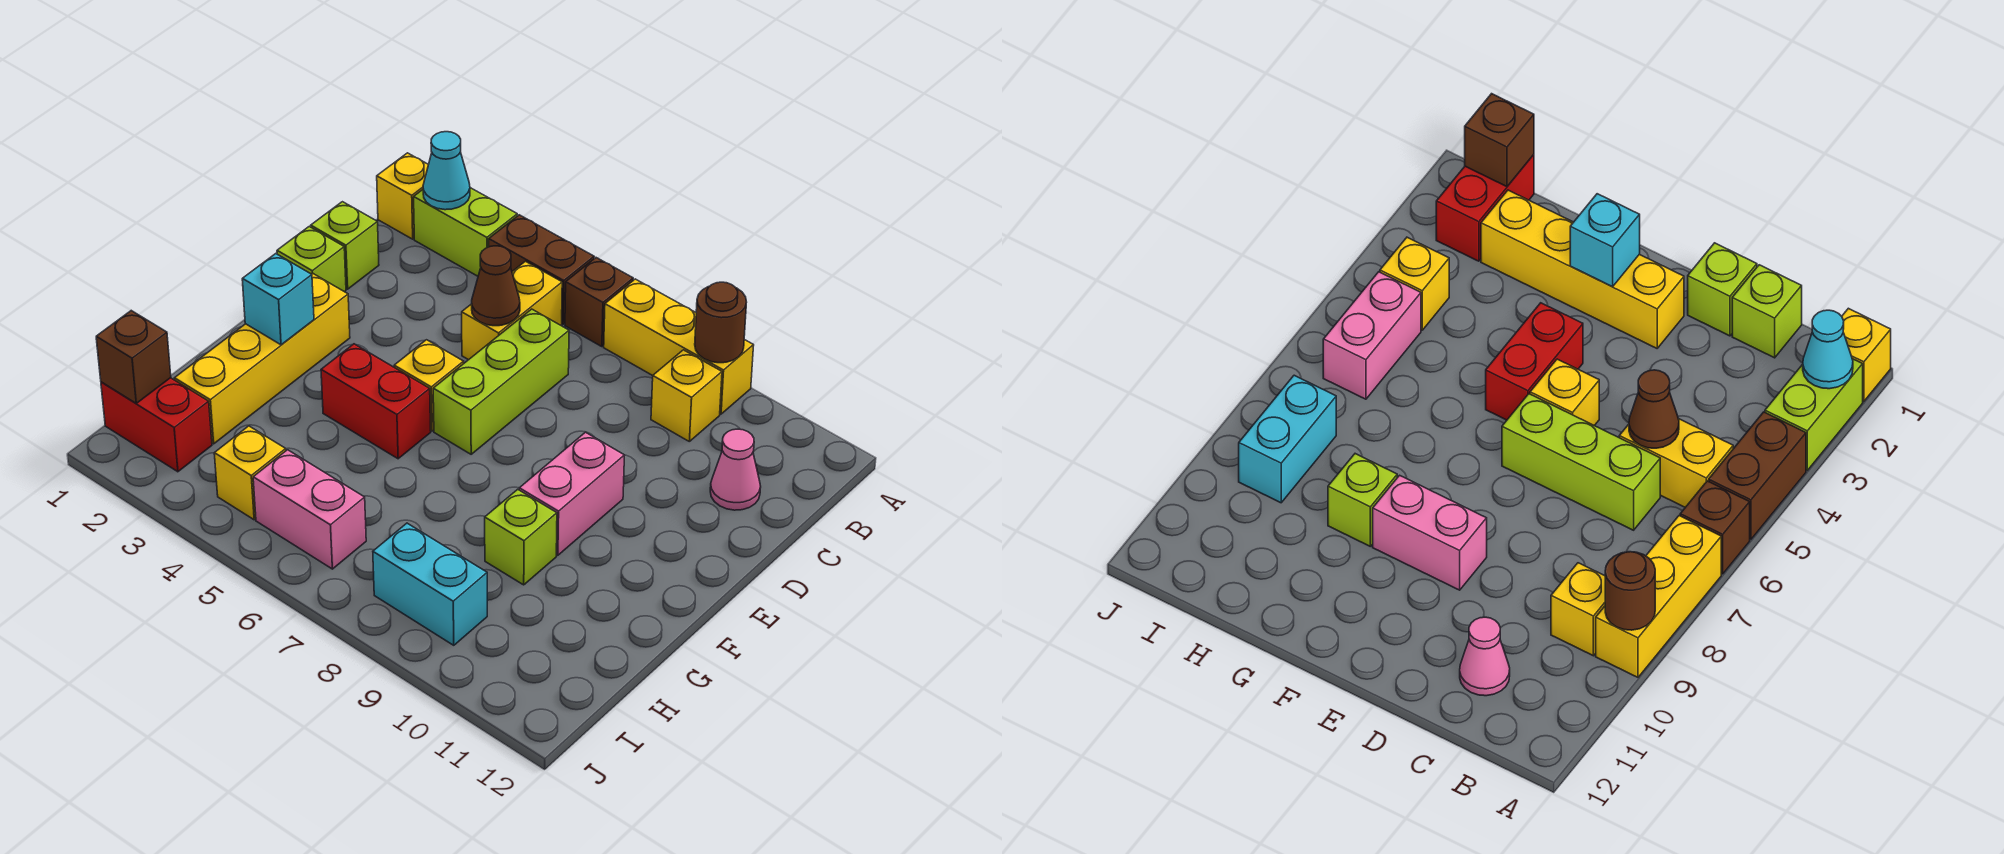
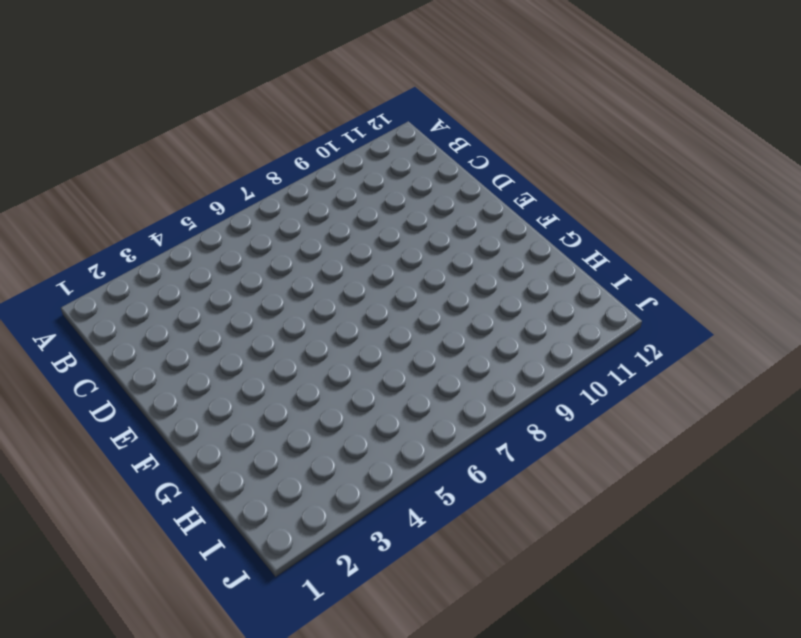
none -> yellow brick A1 level 1
none -> lime brick A2:A3 level 1
none -> brown brick A4:A5 level 1

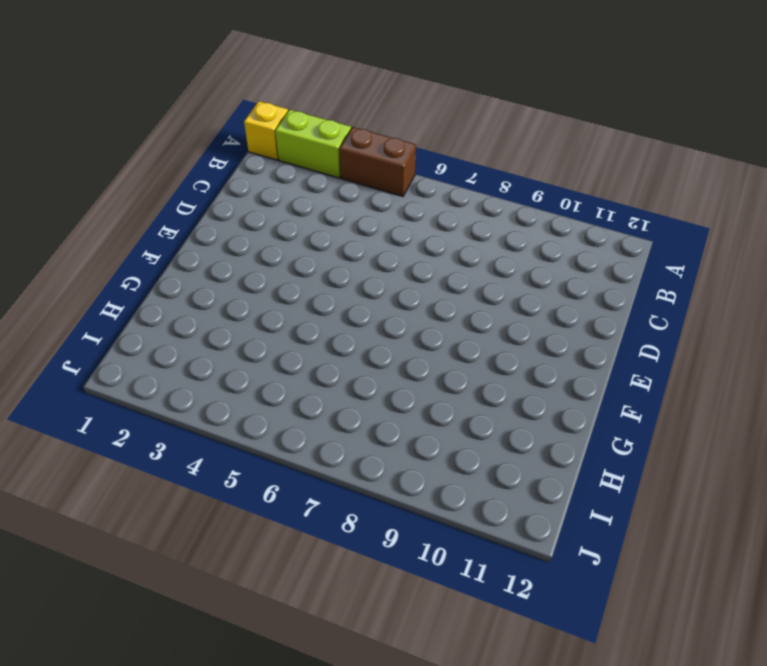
none -> brown brick A6 level 1
none -> yellow brick A7:A9 level 1
none -> yellow brick B5:C5 level 1

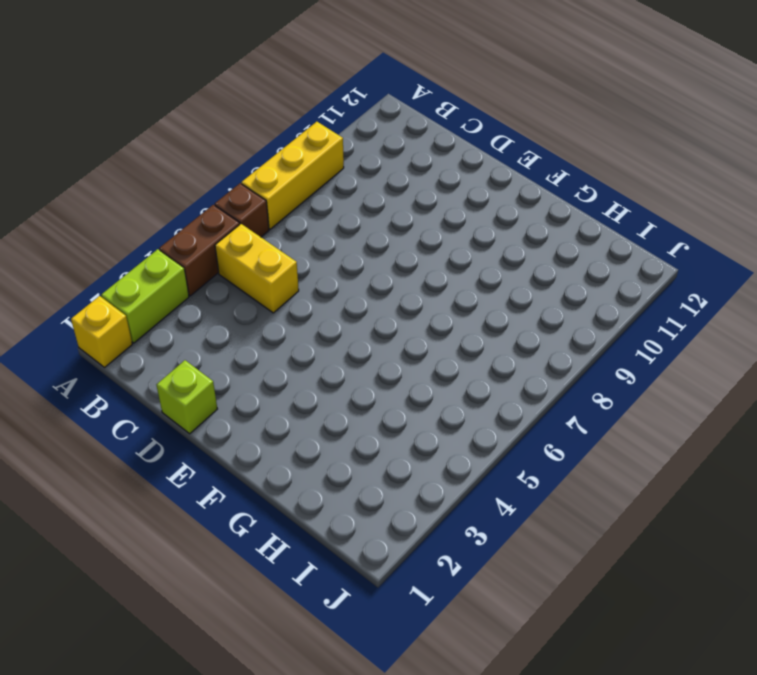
none -> yellow brick B9 level 1
none -> lime brick C1 level 1
none -> lime brick C6:E6 level 1

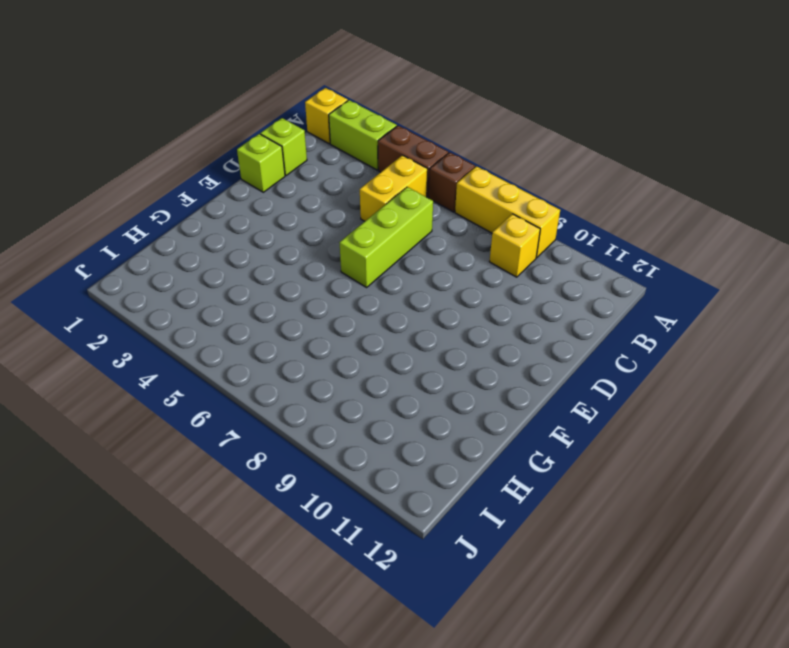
none -> pink cone C11 level 1
none -> yellow brick E2:H2 level 1
none -> yellow brick E5 level 1

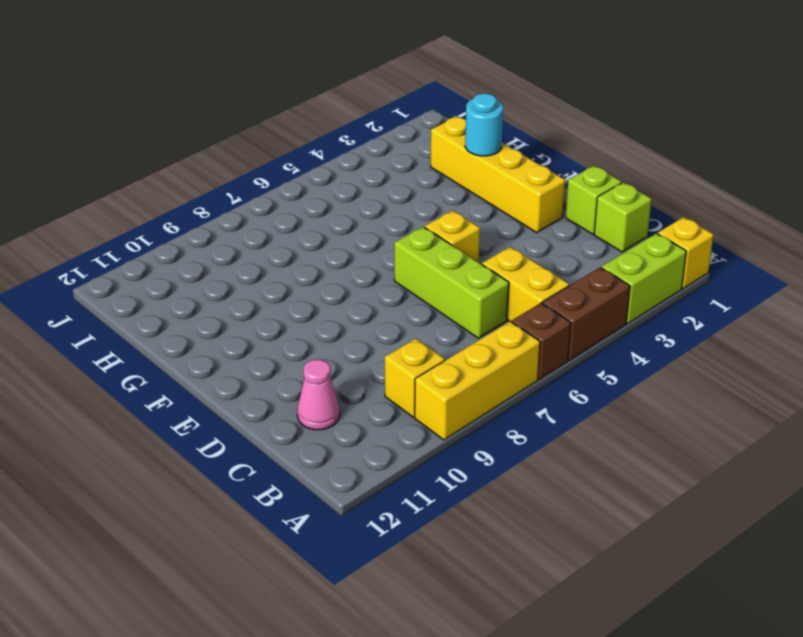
cyan round brick G2 level 2 -> none
none -> pink brick E9:F9 level 1
none -> red brick F4:F5 level 1
none -> lime brick G9 level 1

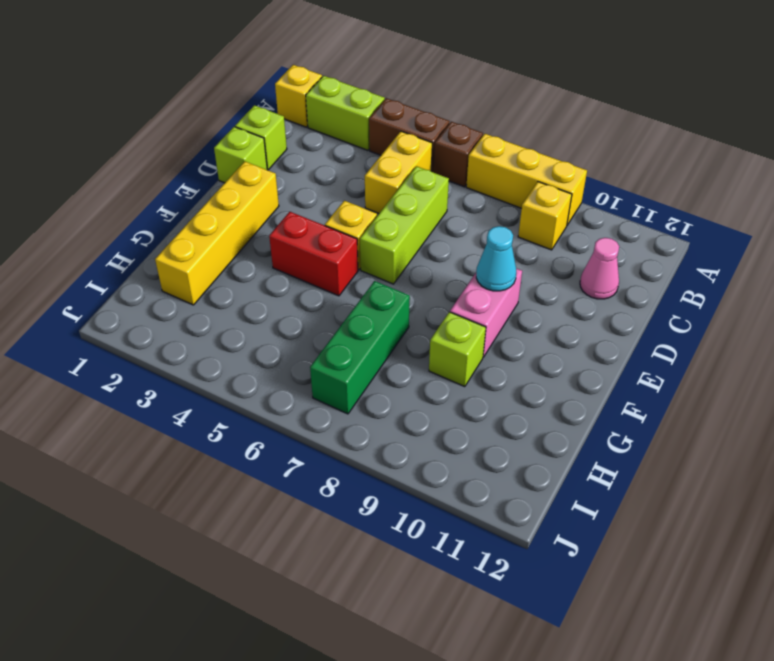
cyan cone E9 level 2 -> cyan cone A2 level 2
green brick G7:I7 level 1 -> none
none -> red brick I1:I2 level 1
none -> yellow brick I4 level 1
none -> pink brick I5:I6 level 1

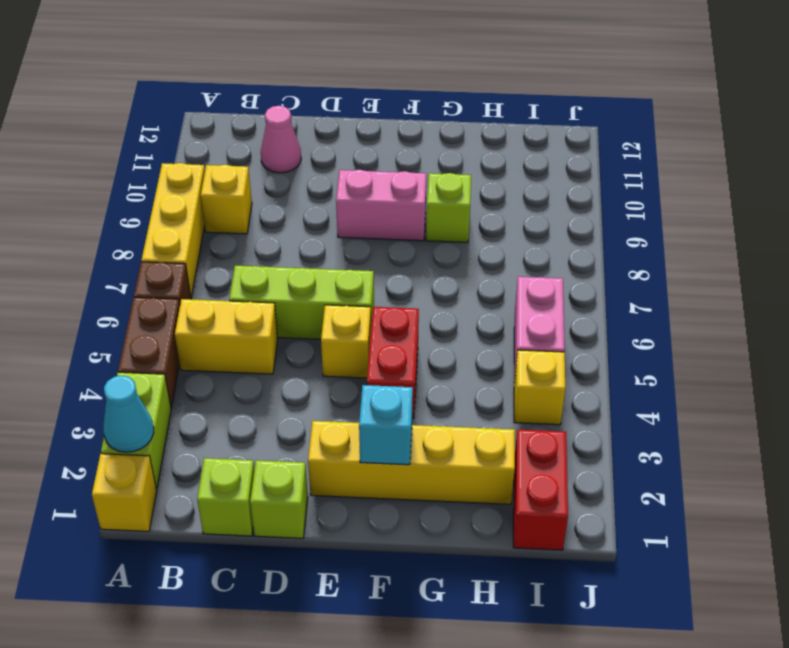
none -> cyan brick I8:I9 level 1
none -> brown round brick A9 level 2
none -> brown cone C5 level 2

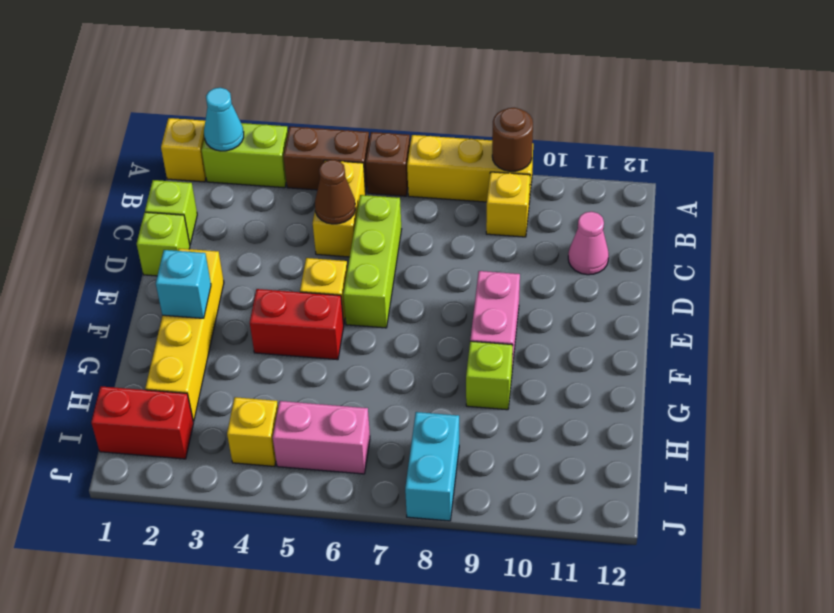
cyan brick I8:J8 level 1 -> cyan brick I8:I9 level 1
none -> brown brick I1 level 2

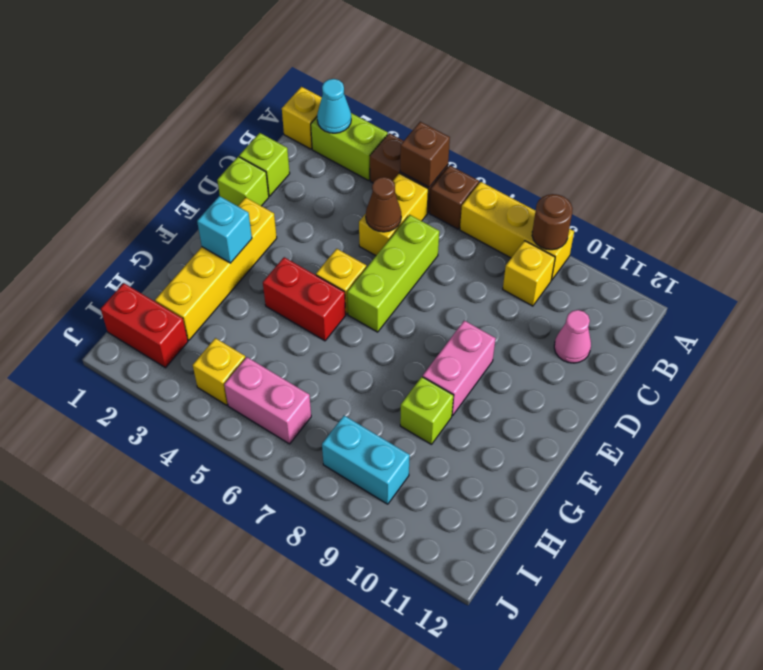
brown brick A5 level 2 -> brown brick I1 level 2

